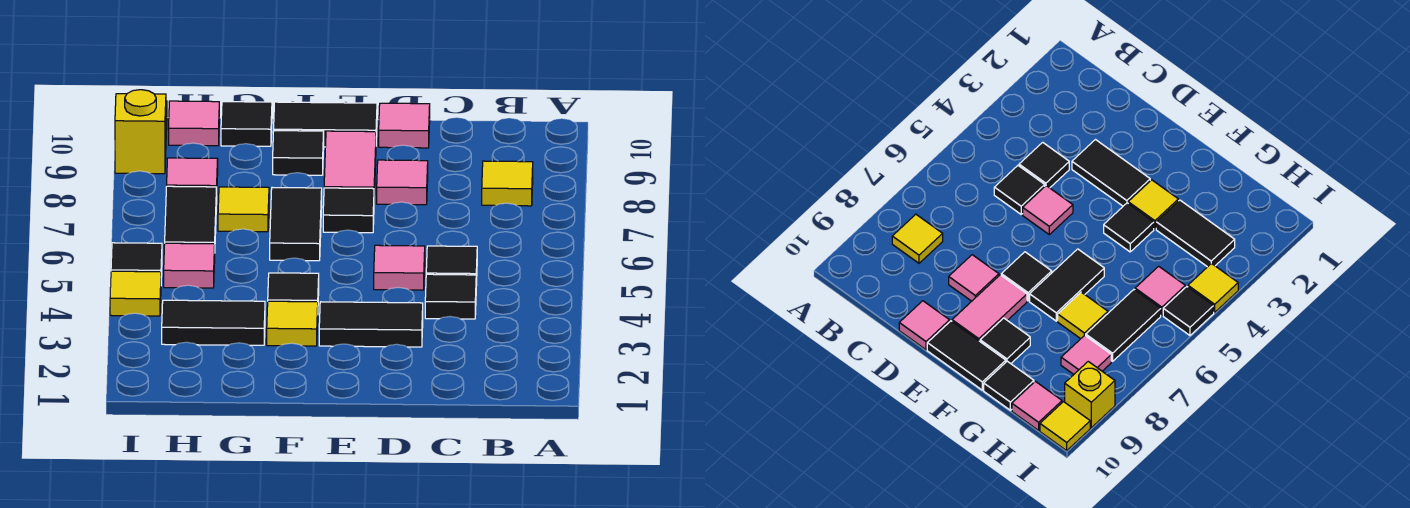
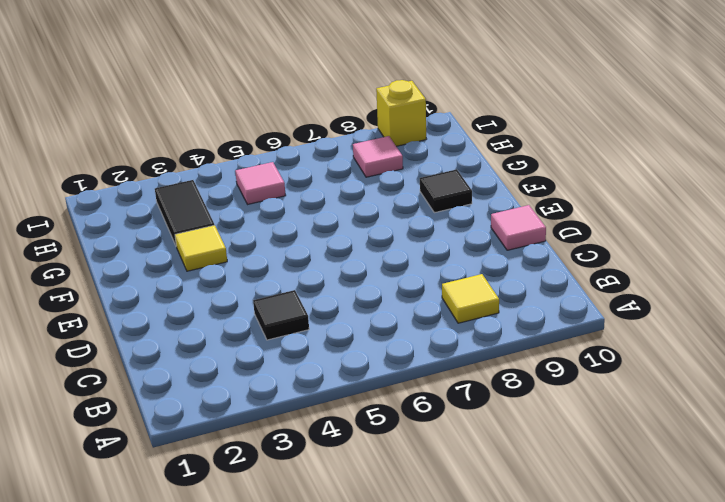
none -> black tile C5 level 1
none -> black tile D3:E3 level 1
none -> pink tile D5 level 1

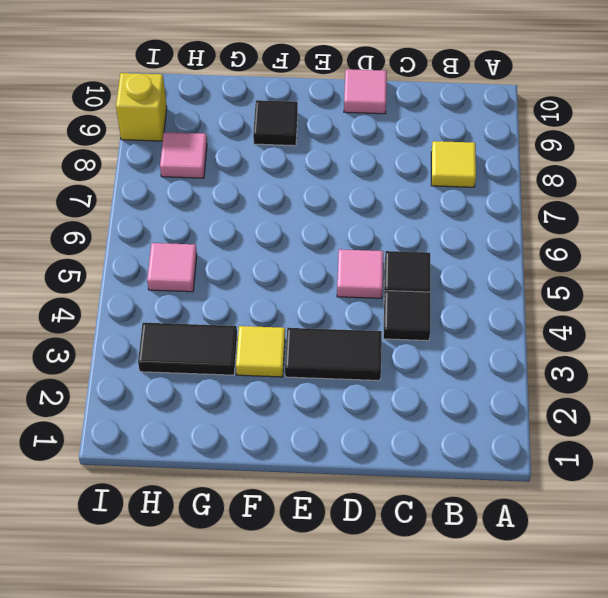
none -> pink tile D8 level 1
none -> black tile E7 level 1
none -> pink tile E8:E9 level 1

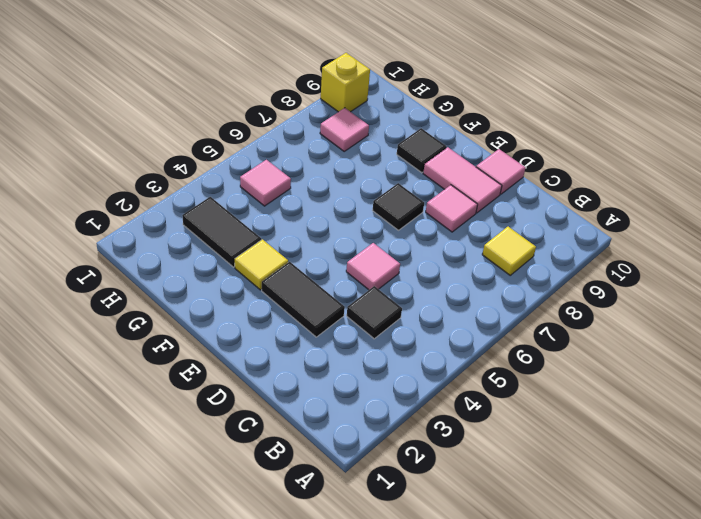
pink tile D9:E9 level 1 -> pink tile E8:E9 level 1
none -> black tile C5 level 1
none -> black tile E10:F10 level 1
none -> black tile F4 level 1

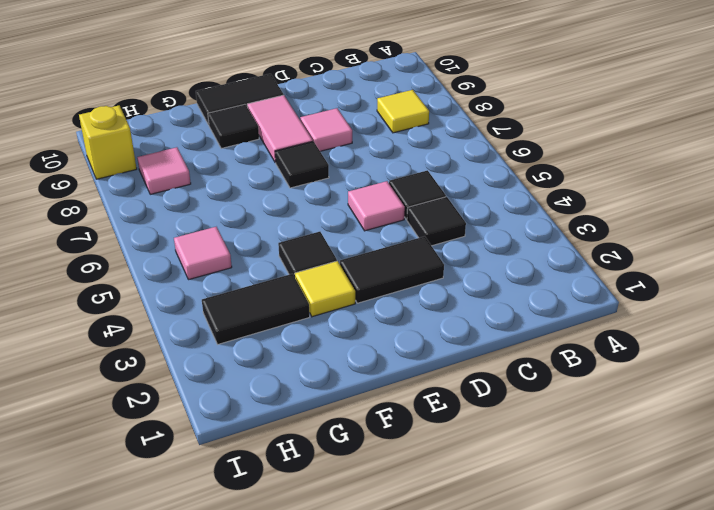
none -> pink tile D10 level 1
none -> black tile F6:F7 level 1
none -> yellow tile G7 level 1

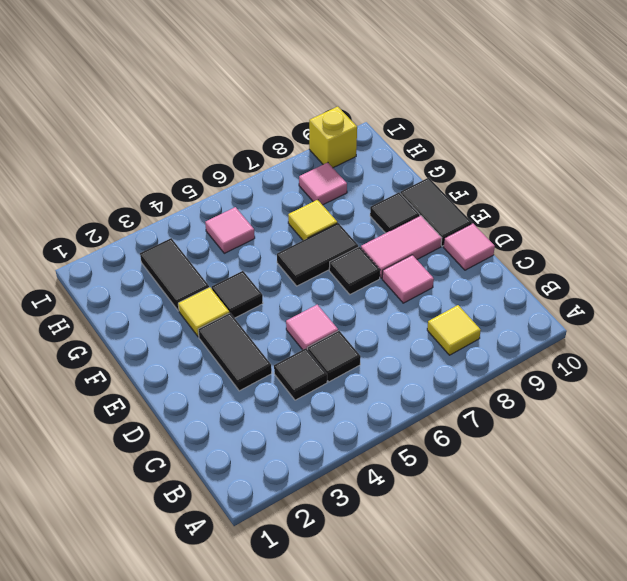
none -> black tile G10 level 1
none -> black tile H6:H7 level 1
none -> pink tile H10 level 1

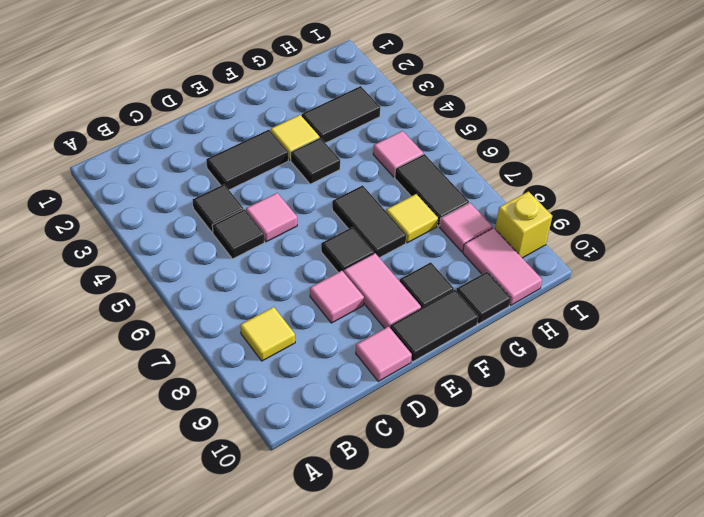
pink tile H9:H10 level 1 -> pink tile H10 level 1
none -> yellow tile I4 level 1
none -> black tile I5 level 1
none -> yellow tile I10 level 1

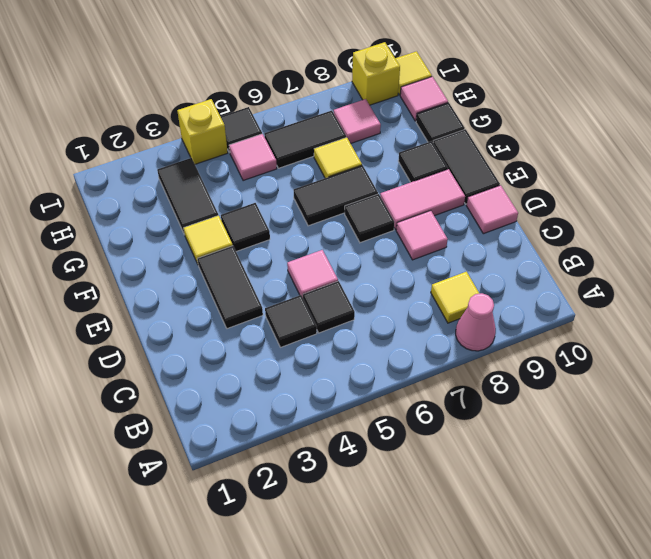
pink cone A8 level 1 -> none
yellow brick I4 level 1 -> yellow tile I4 level 1

